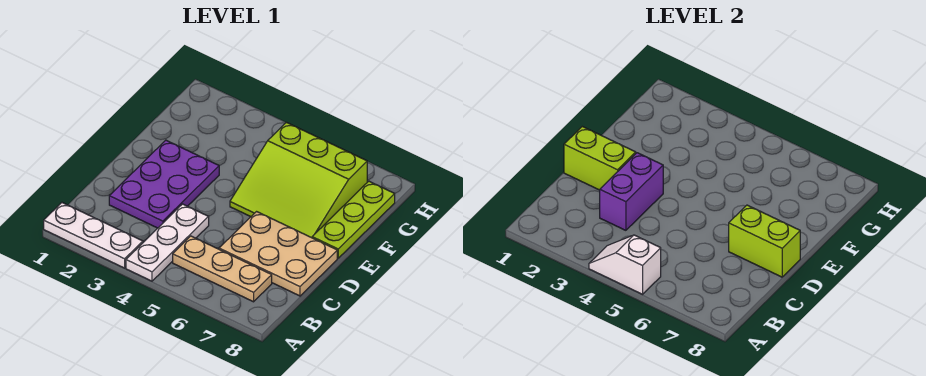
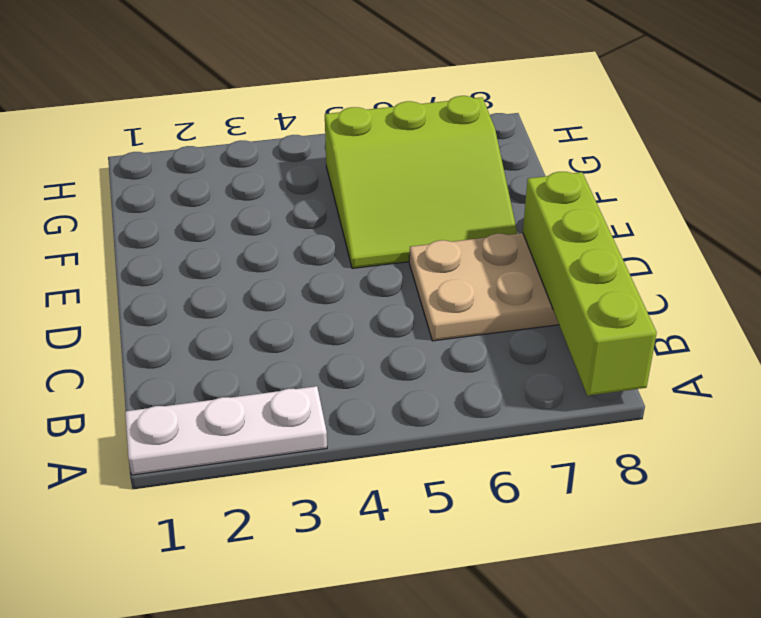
lime brick A8:D8 level 2 -> lime brick D7:D8 level 2
none -> white plate A4:C4 level 1
none -> tan plate B5:B7 level 1

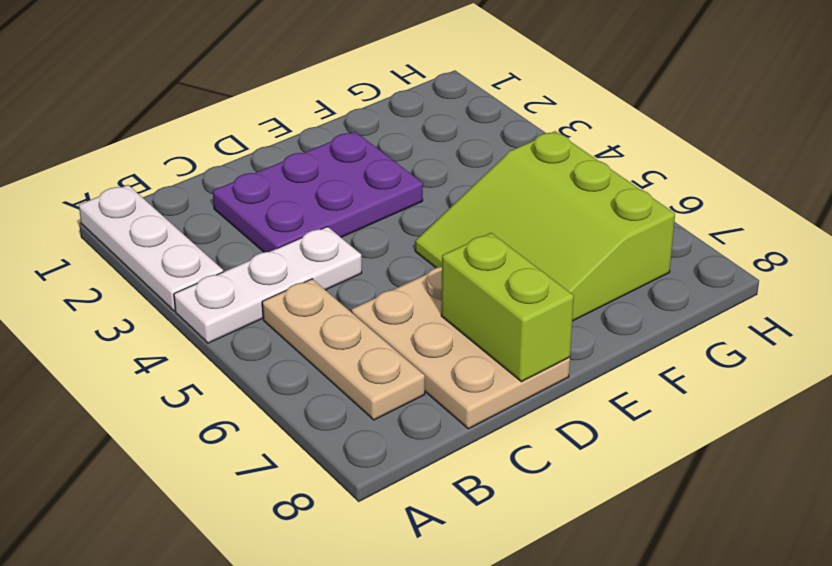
none -> lime plate E8:G8 level 1
none -> white slope A4:A5 level 2 top 5

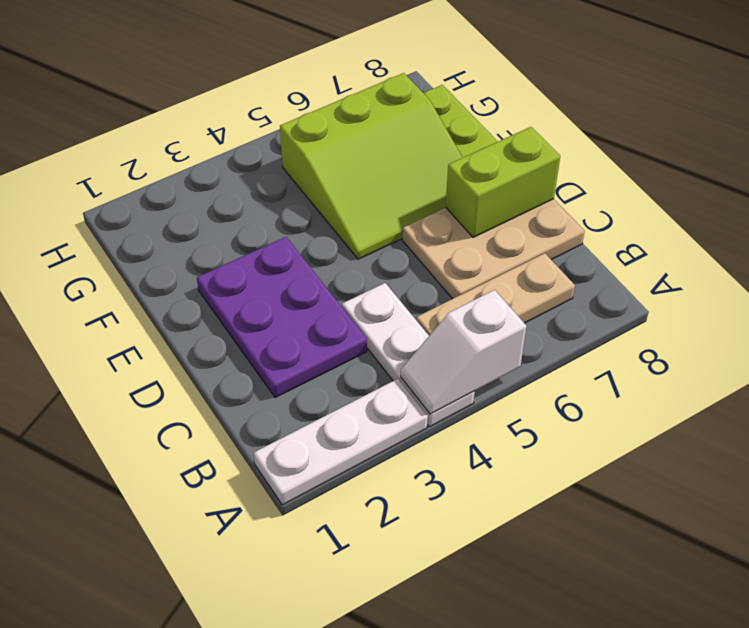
none -> purple brick C3:D3 level 2
none -> lime brick D1:D2 level 2

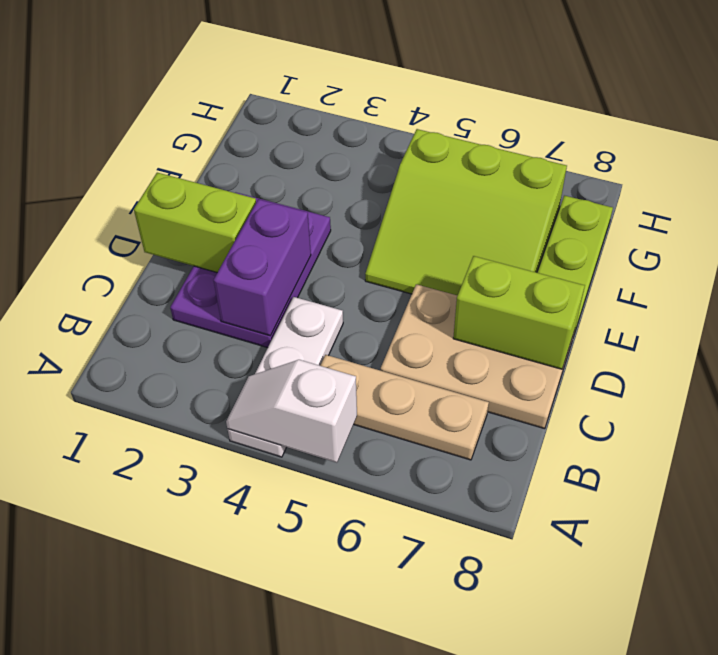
none -> white plate A1:A3 level 1

